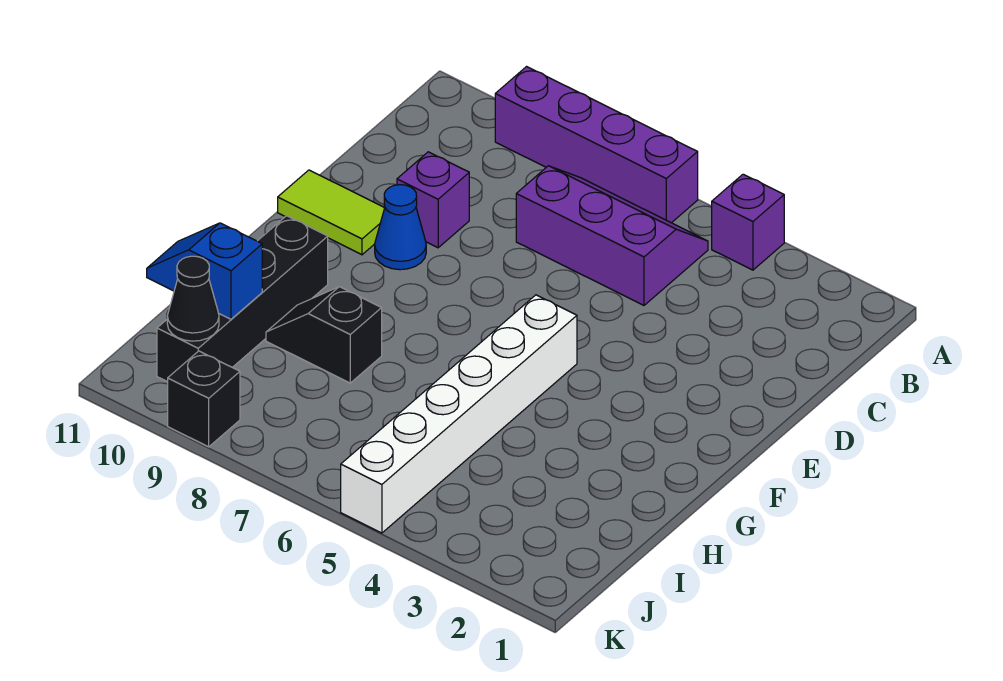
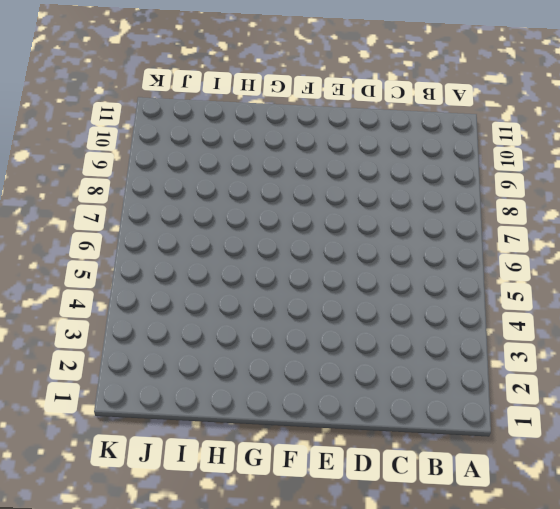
none -> purple brick A4 level 1
none -> purple brick A6:A9 level 1
none -> purple slope B5:C7 level 1 top C

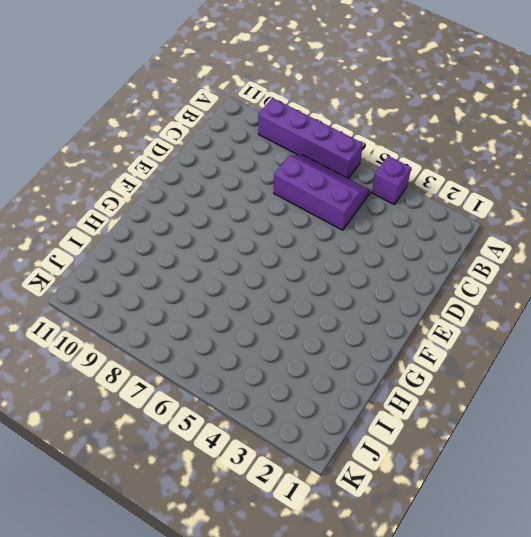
none -> purple brick D9 level 1
none -> blue cone E9 level 1
none -> lime tile E10:E11 level 1

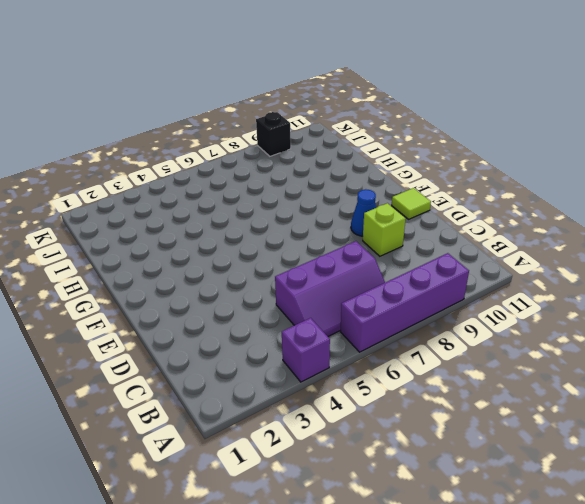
lime brick D9 level 1 -> purple brick D9 level 1
lime tile E11 level 1 -> lime tile E10:E11 level 1
none -> white brick F5:K5 level 1
none -> black brick G10:J10 level 1
none -> black slope H8:H9 level 1 top 8

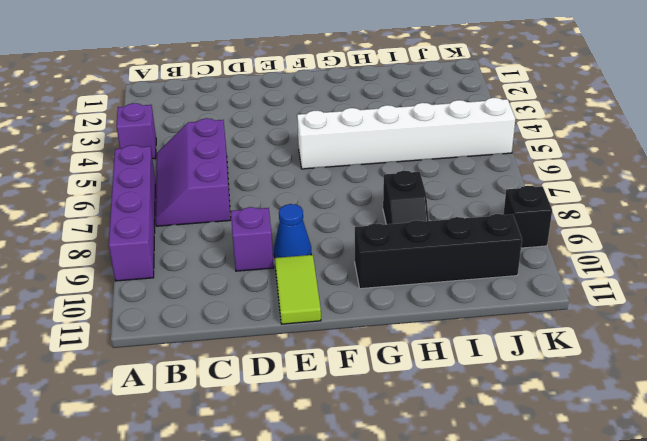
none -> blue slope I10:I11 level 2 top 10
none -> black cone J10 level 2

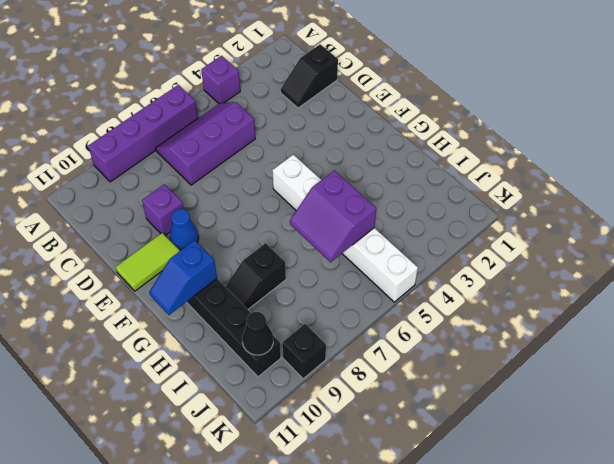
black slope C1:C2 level 1 top 1 -> none
blue slope G10:G11 level 2 top 10 -> blue slope I10:I11 level 2 top 10
purple slope H5:I6 level 2 top 5 -> none

